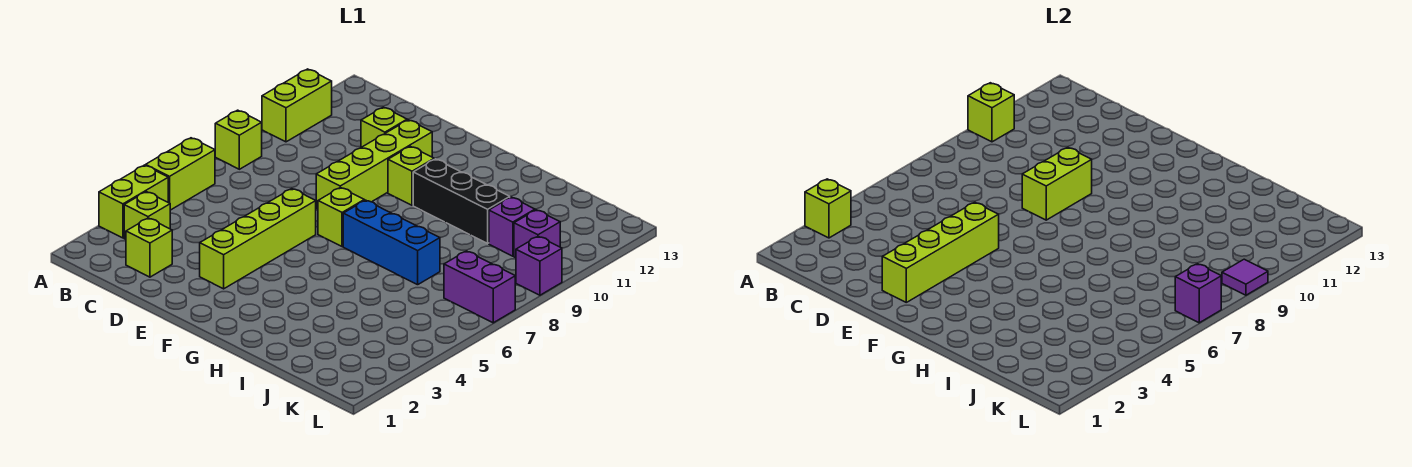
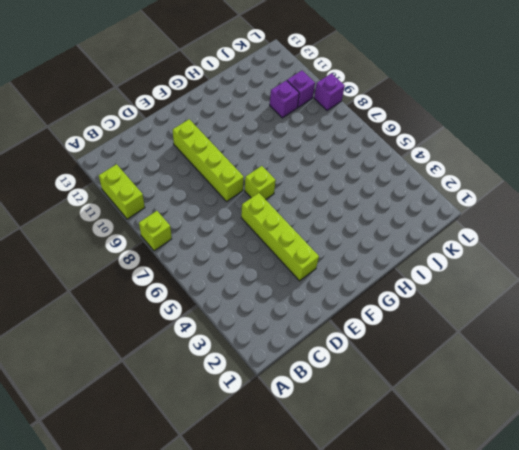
none -> lime brick A3:A4 level 1
none -> lime brick A5:A6 level 1
none -> lime brick B3 level 1

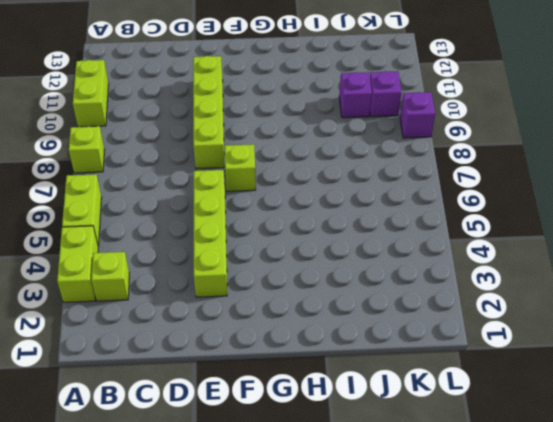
none -> lime brick C2 level 1
none -> lime brick D11 level 1
none -> lime brick F10 level 1

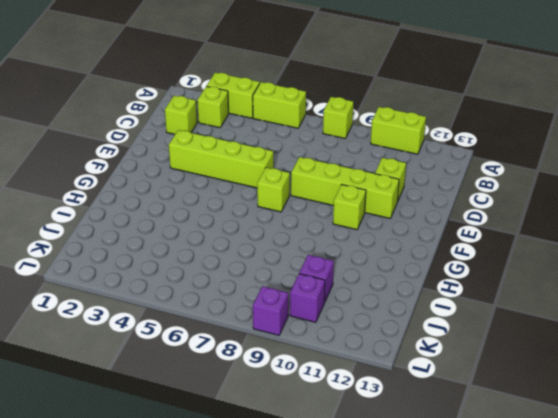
none -> blue brick G7:I7 level 1
none -> black brick G10:I10 level 1
none -> purple brick K7:L7 level 1

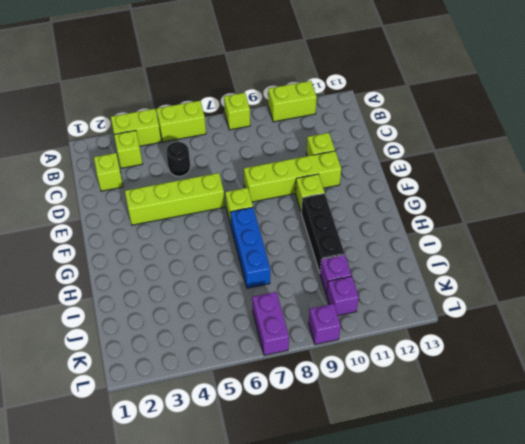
black round brick C5 level 1 -> none
none -> lime brick A3 level 2
none -> lime brick A10 level 2
none -> lime brick E2:E5 level 2

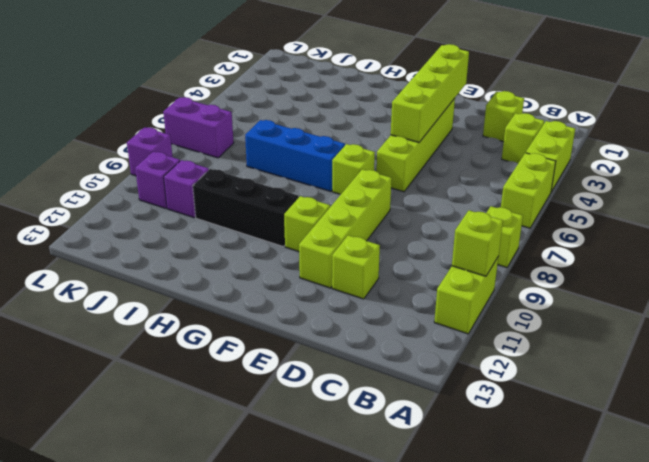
none -> lime brick A3 level 2
none -> lime brick E8:E9 level 2
none -> purple brick L7 level 2

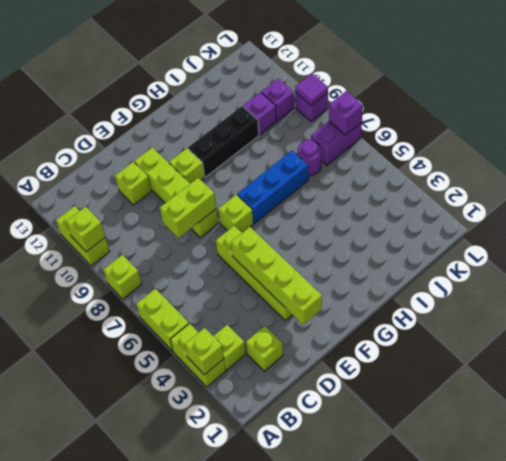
lime brick D8:E8 level 2 -> lime brick E8:E9 level 2
purple round brick J7 level 1 -> none

